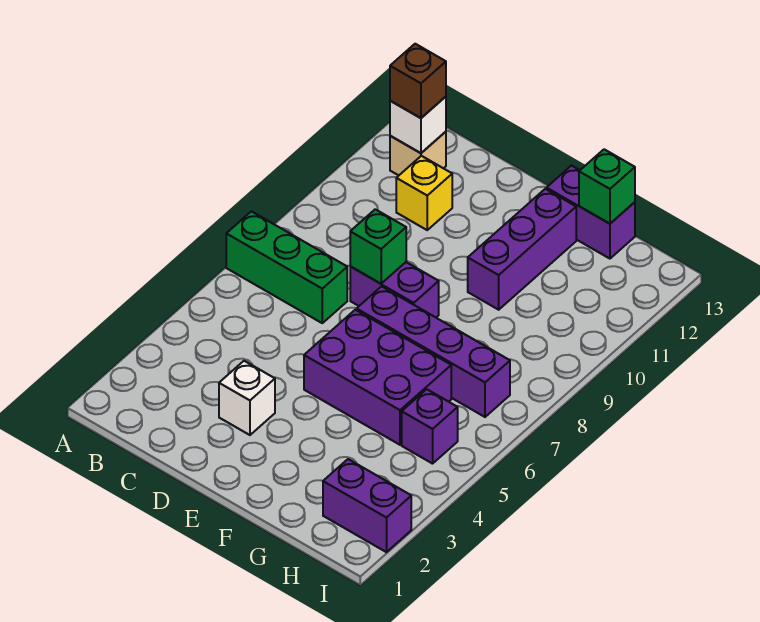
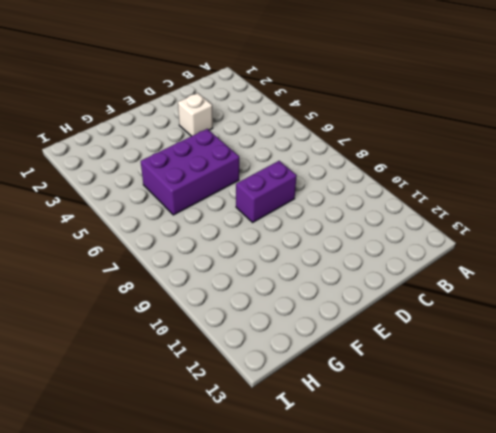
none -> green brick A7:C7 level 1
none -> tan brick B12 level 1
none -> yellow brick C11 level 1

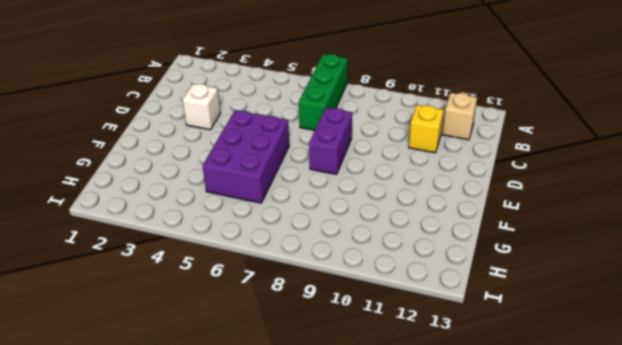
none -> purple brick E7:H7 level 1
none -> purple brick F10:F12 level 1
none -> purple brick F13:G13 level 1

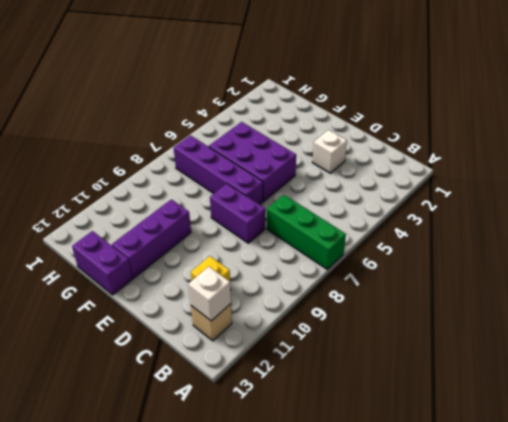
none -> purple brick H2:I2 level 1
none -> purple brick H5 level 1
none -> green brick D8 level 2

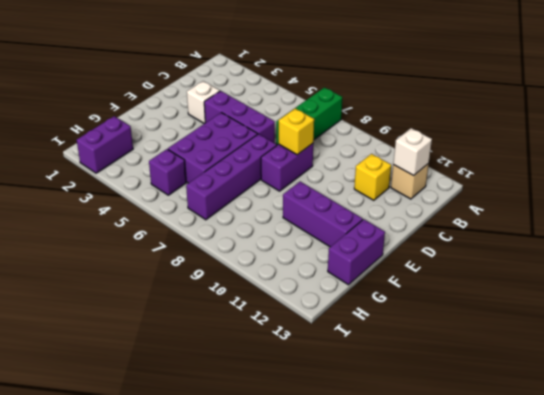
purple brick D4:D6 level 1 -> none
yellow brick D8 level 2 -> green brick D8 level 2
none -> green brick G13 level 2
none -> brown brick B12 level 3

